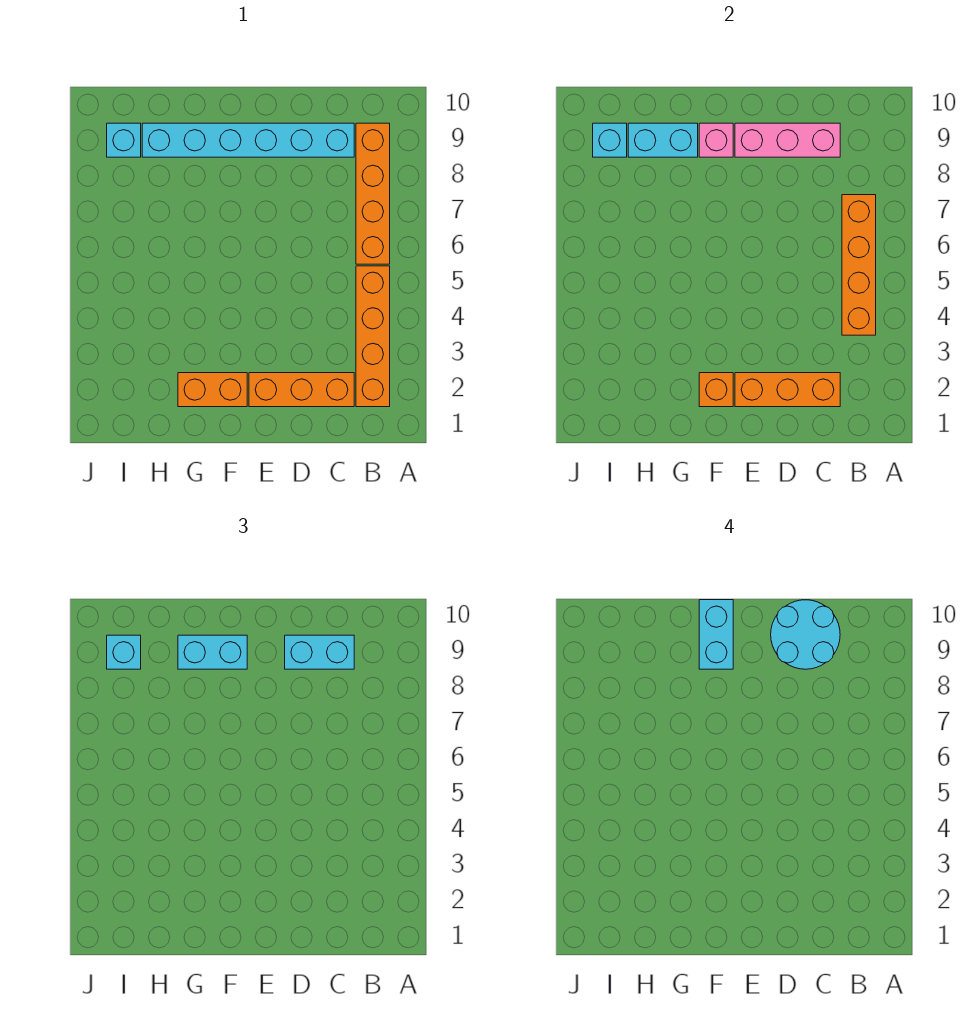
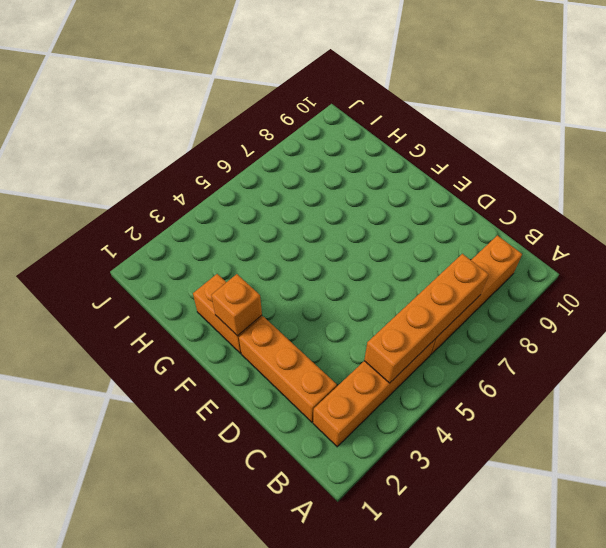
none -> cyan brick C9:H9 level 1
none -> cyan brick I9 level 1
none -> orange brick C2:E2 level 2

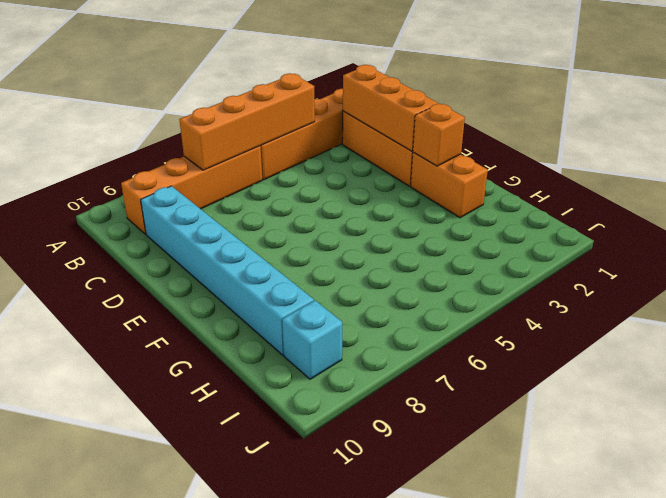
none -> pink brick C9:E9 level 2
none -> pink brick F9 level 2
none -> cyan brick G9:H9 level 2

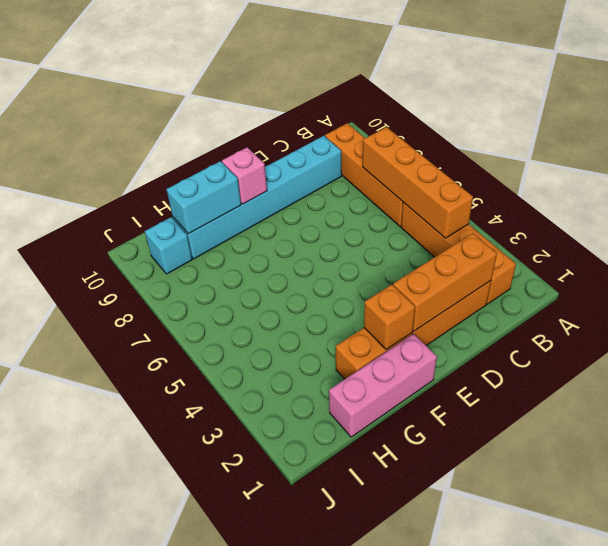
pink brick F1:H1 level 1 -> pink brick C9:E9 level 2
none -> cyan brick I9 level 2
none -> cyan brick C9:D9 level 3
none -> cyan brick F9:G9 level 3

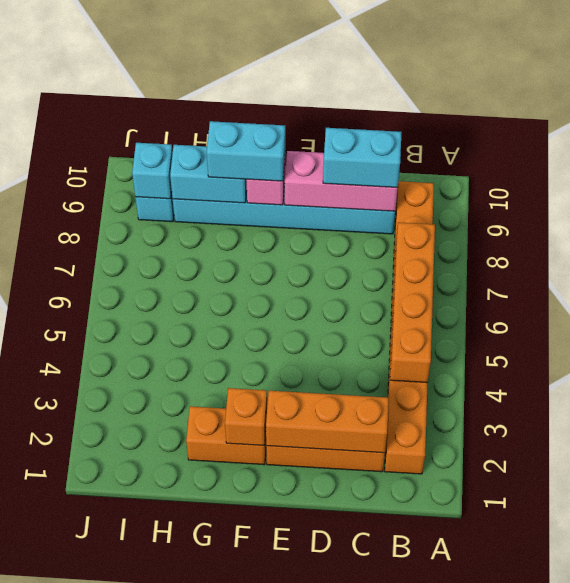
none -> cyan brick I9 level 3
none -> cyan round brick C9:D10 level 4
none -> cyan brick F9:F10 level 4

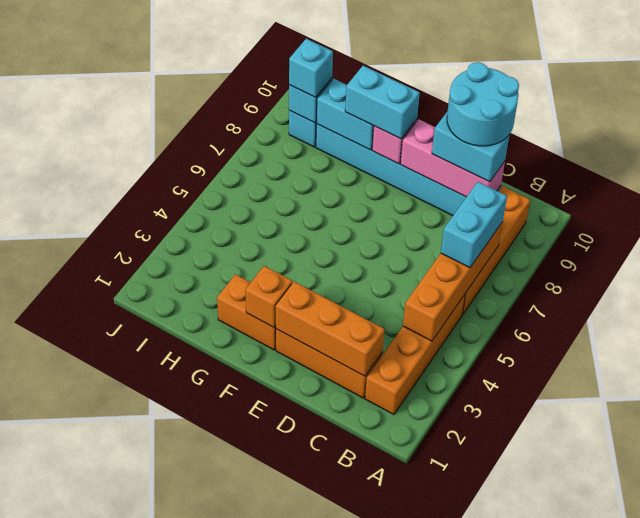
cyan brick B6:B7 level 3 -> cyan brick F9:F10 level 4

